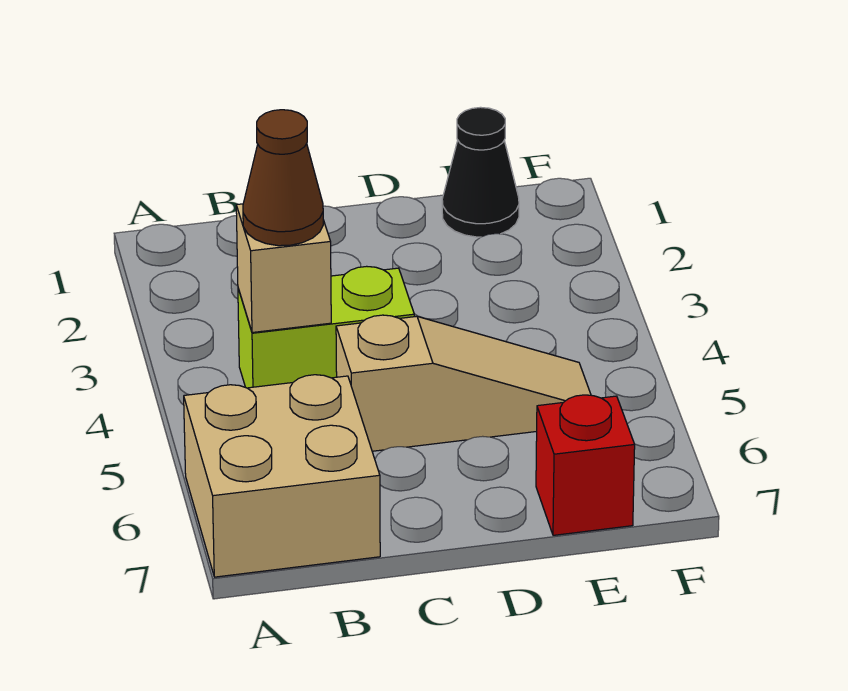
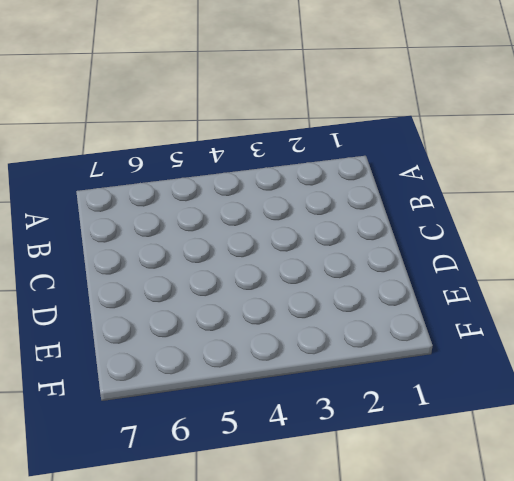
none -> tan brick A6:B7 level 1
none -> lime brick B4:C4 level 1

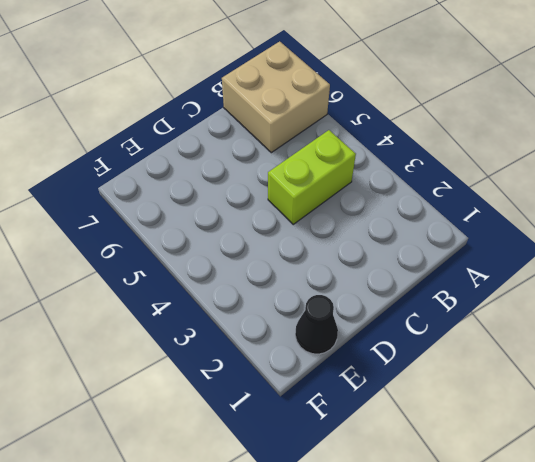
none -> tan slope C5:E5 level 1 top C
none -> red brick E7 level 1

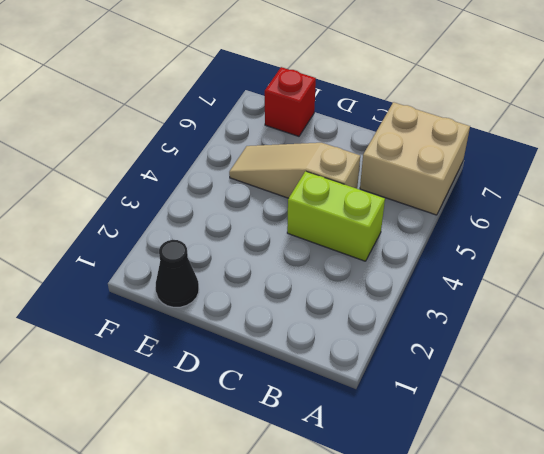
none -> tan brick B4 level 2
none -> brown cone B4 level 3

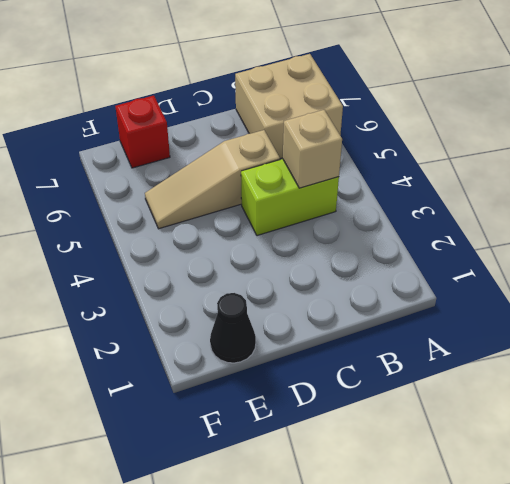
none -> brown cone B4 level 3

